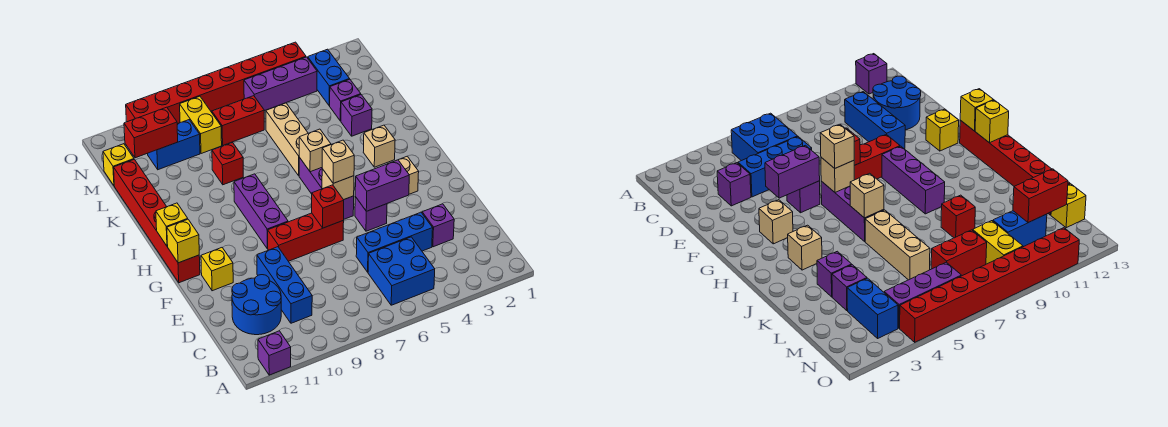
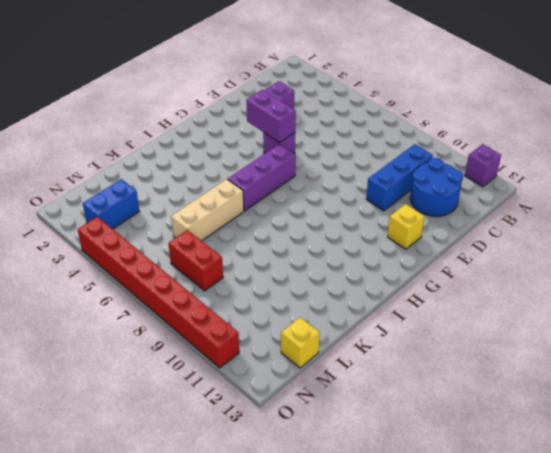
none -> blue brick B5:C6 level 1
none -> blue brick D4:D6 level 1
none -> red brick F7:F9 level 1
none -> tan brick G3 level 1

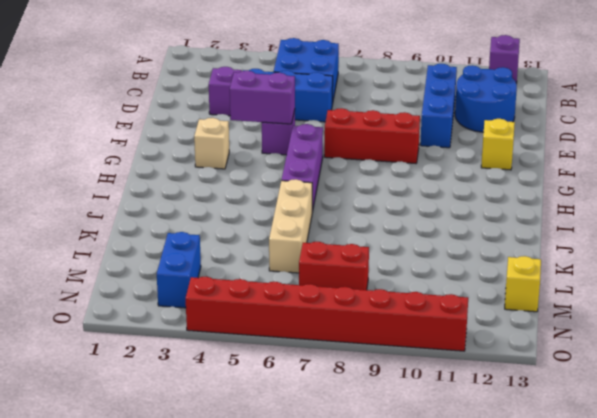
none -> purple brick G9:I9 level 1
none -> red brick G13:L13 level 1
none -> tan brick I3 level 1
none -> purple brick K3 level 1

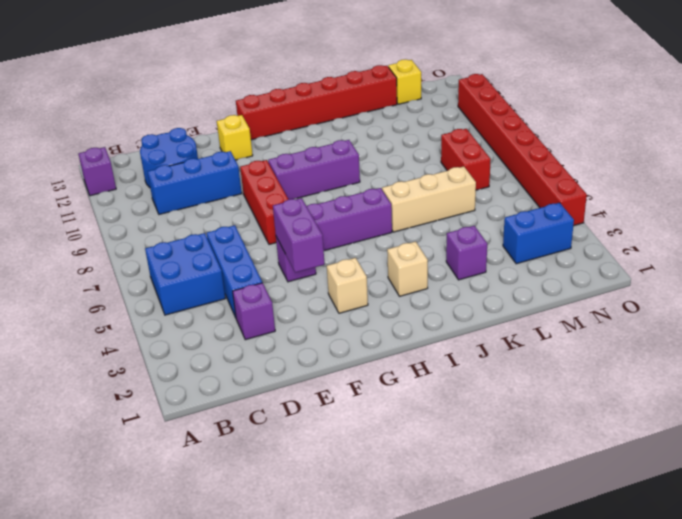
none -> red brick K9 level 1
none -> purple brick L3 level 1
none -> yellow brick M9:N9 level 1
none -> blue brick M10:M11 level 1

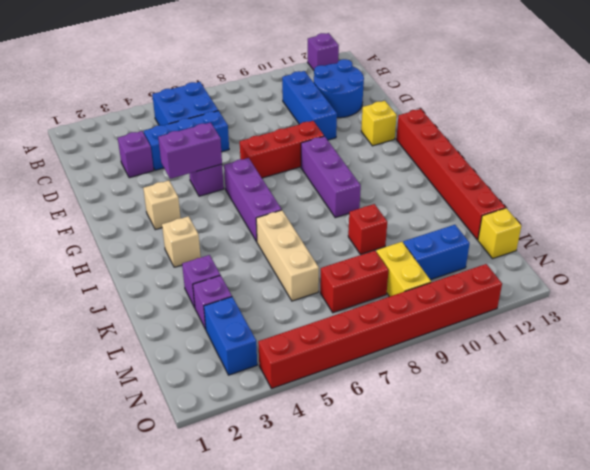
none -> purple brick N4:N6 level 1
none -> red brick F7 level 2
none -> tan brick G6 level 2
none -> yellow brick G13 level 2

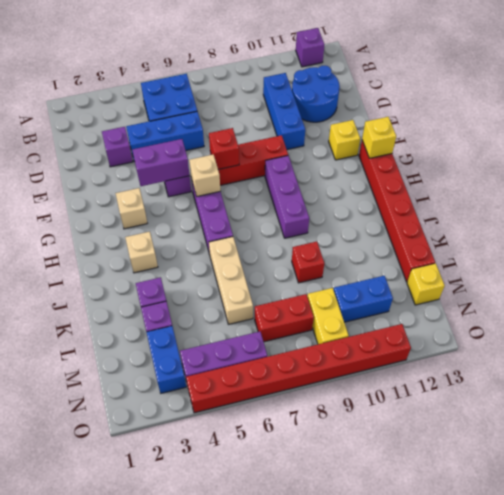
none -> yellow brick H13 level 2
none -> tan brick I6 level 2
none -> red brick M11:M12 level 2
none -> tan brick G6 level 3

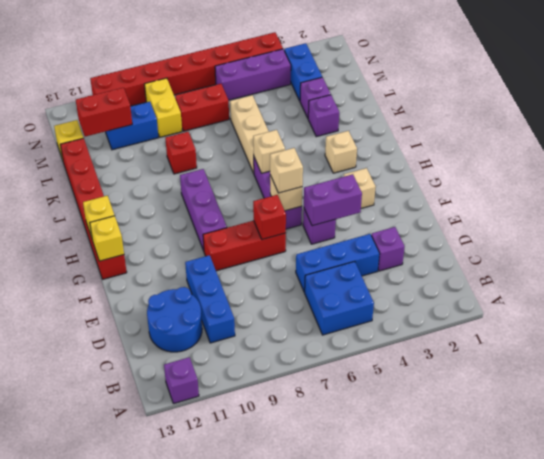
none -> yellow brick F12 level 1

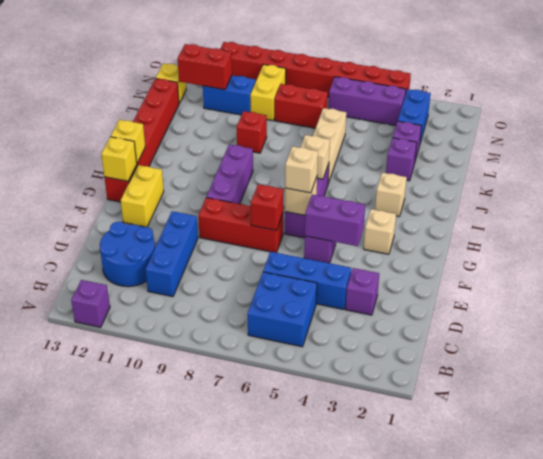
yellow brick F12:G12 level 1 -> yellow brick F12 level 1

